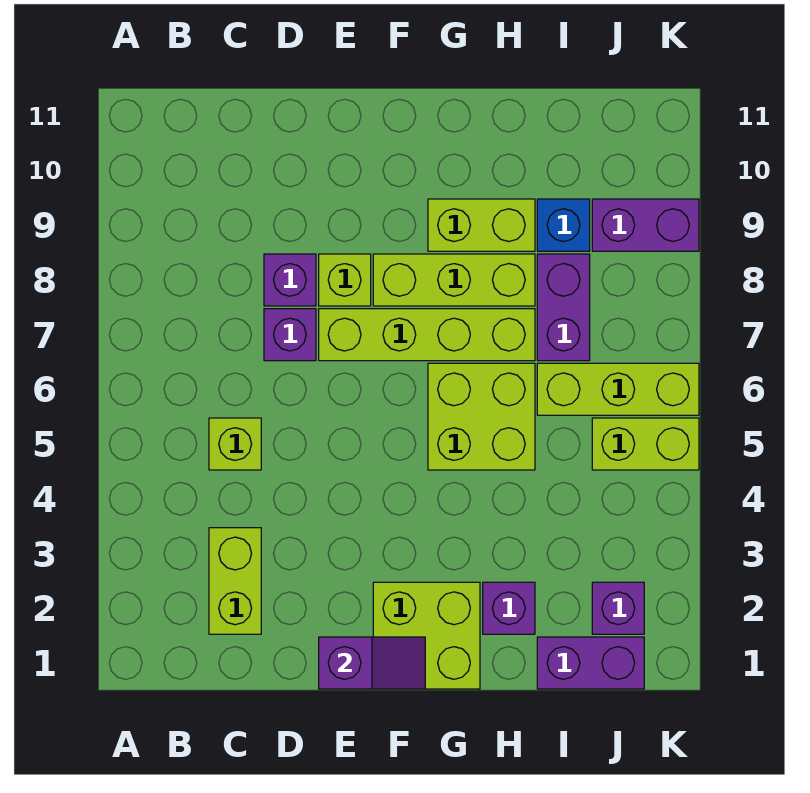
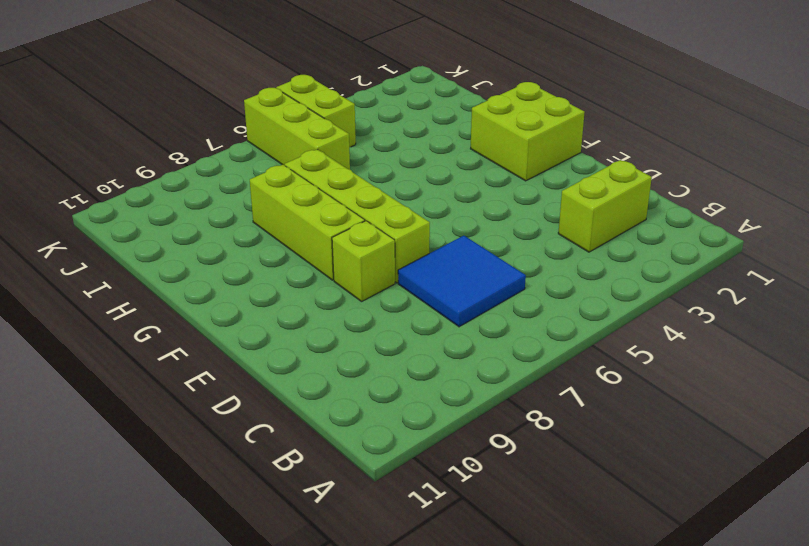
blue tile C6:D7 level 1 -> purple brick D7 level 1
none -> lime brick C5 level 1
none -> purple brick D8 level 1
none -> lime brick G5:H6 level 1

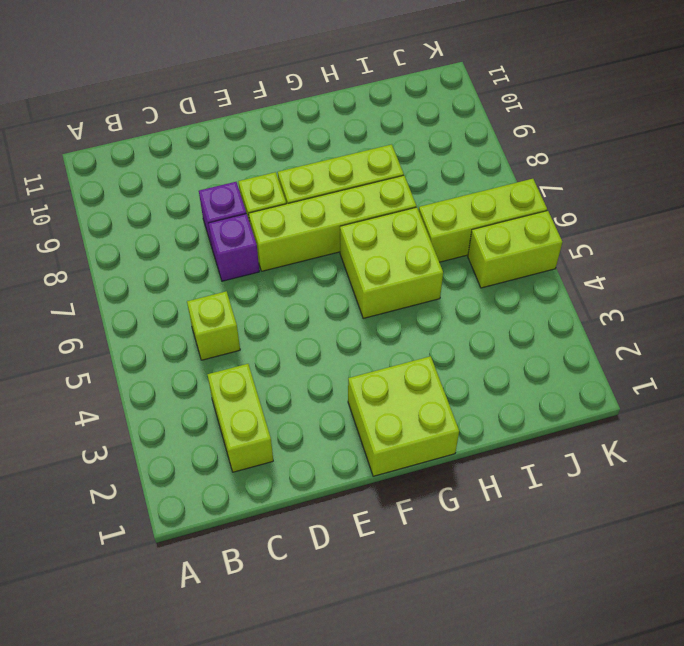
none -> lime brick G9:H9 level 1
none -> purple brick H2 level 1
none -> purple brick I1:J1 level 1

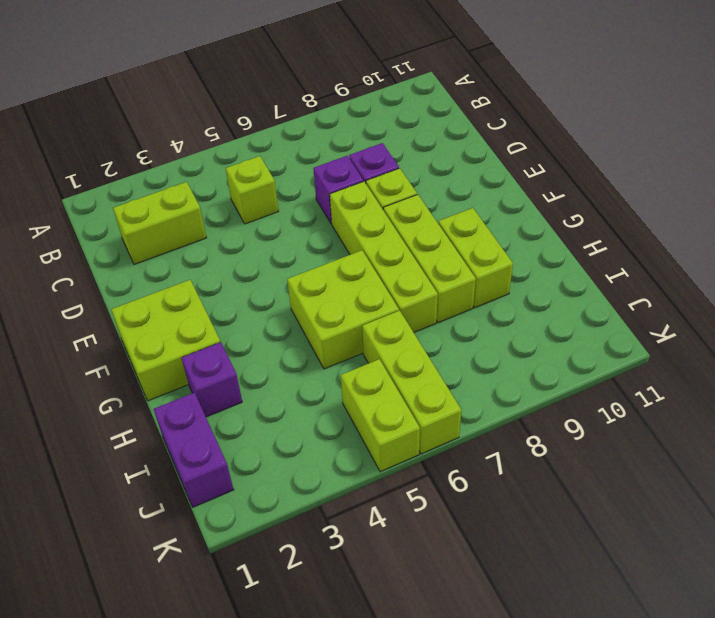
none -> purple brick I7:I8 level 1
none -> blue brick I9 level 1
none -> purple brick J2 level 1

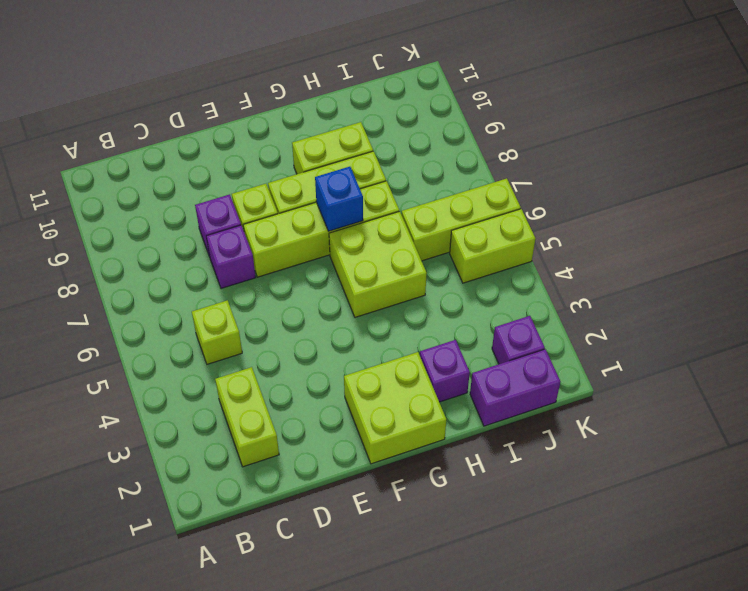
blue brick G7 level 2 -> blue brick I9 level 1
none -> purple brick I7:I8 level 1
none -> purple brick J9:K9 level 1
none -> purple slope E1:F1 level 2 top E

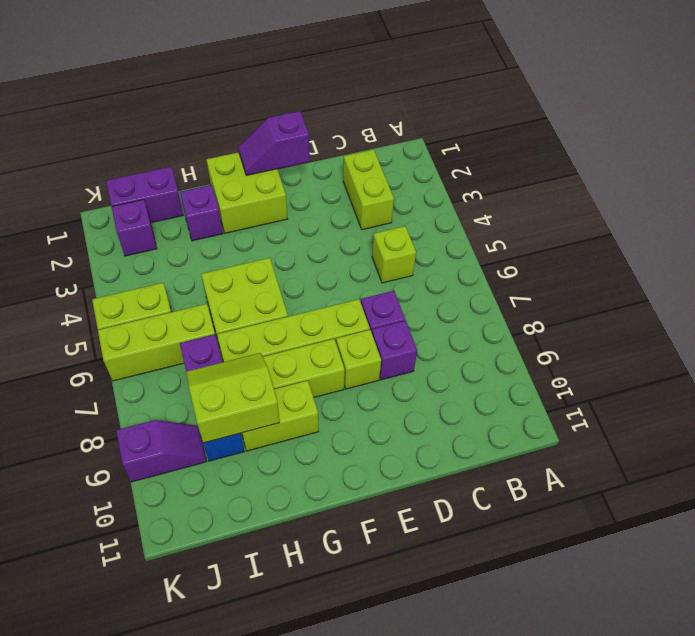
lime slope H8:I9 level 2 top 9 -> none
purple slope J9:K9 level 1 top K -> purple brick J9:K9 level 1

